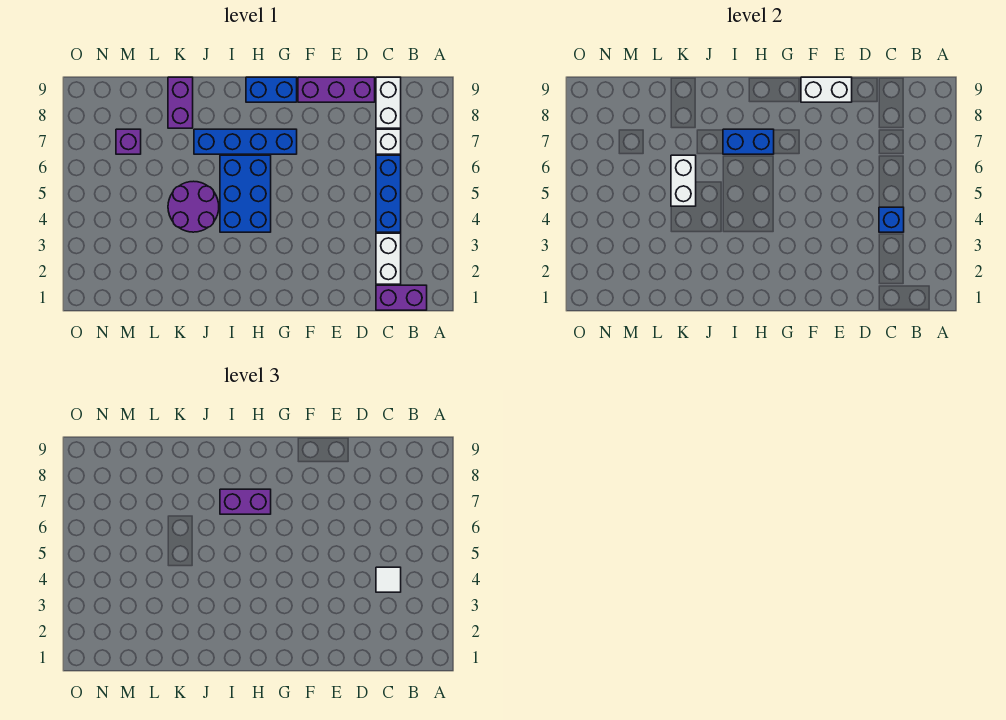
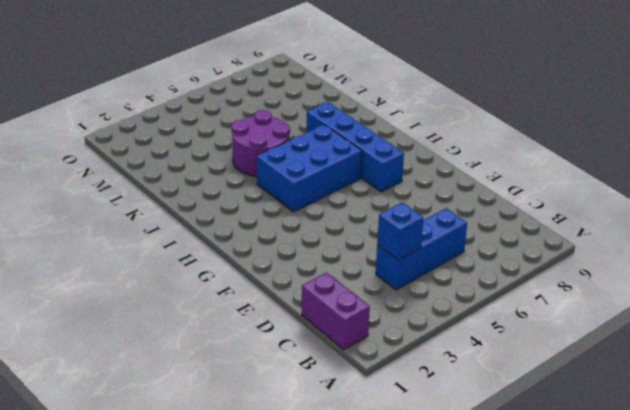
none -> white brick C2:C3 level 1
none -> white brick C7 level 1
none -> white brick C8:C9 level 1

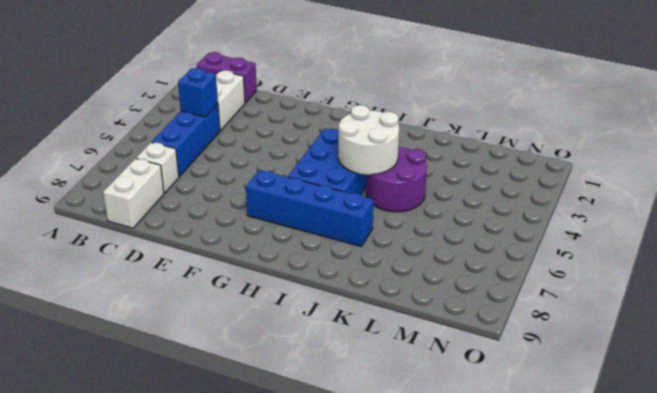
white round brick I4:J5 level 2 -> none
none -> purple brick D9:F9 level 1
none -> blue brick G9:H9 level 1
none -> purple brick K8:K9 level 1

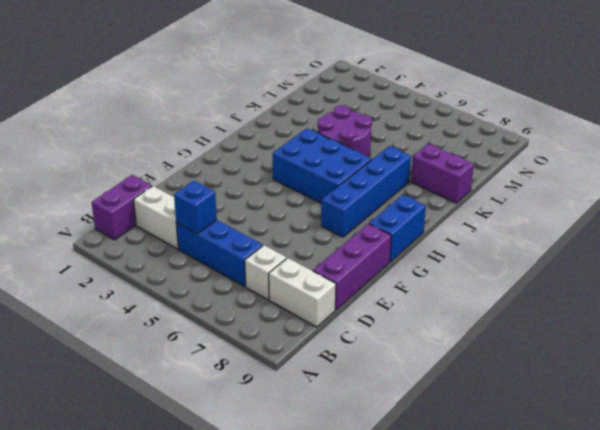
none -> purple brick M7 level 1
none -> white brick E9:F9 level 2
none -> blue brick H7:I7 level 2

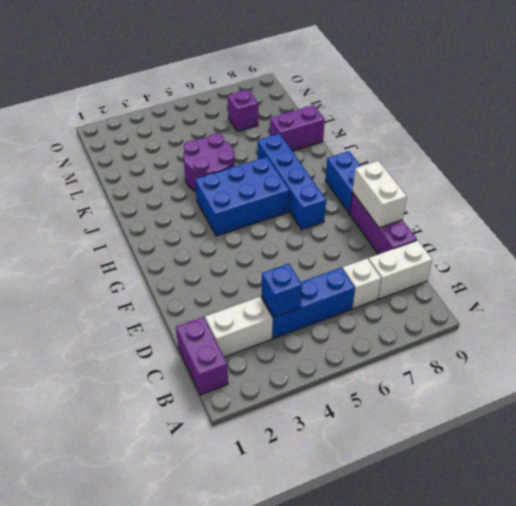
none -> blue brick H7:I7 level 2
none -> white brick K5:K6 level 2
none -> white tile C4 level 3

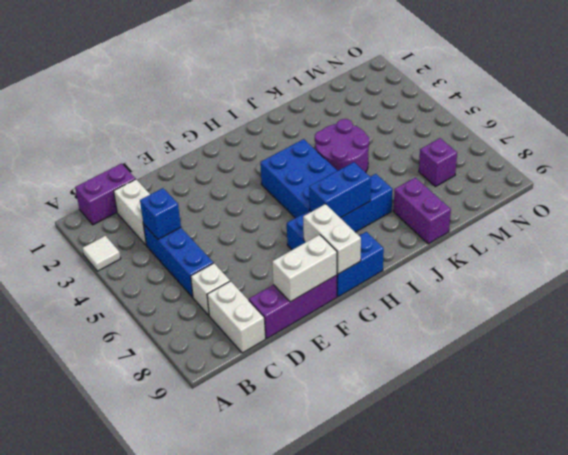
white tile A3 level 1 -> white tile C4 level 3
white brick G8:G9 level 2 -> white brick K5:K6 level 2
none -> purple brick H7:I7 level 3

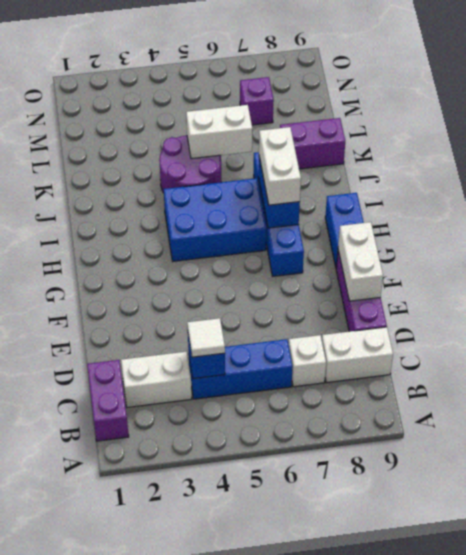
white brick H7:I7 level 3 -> purple brick H7:I7 level 3

